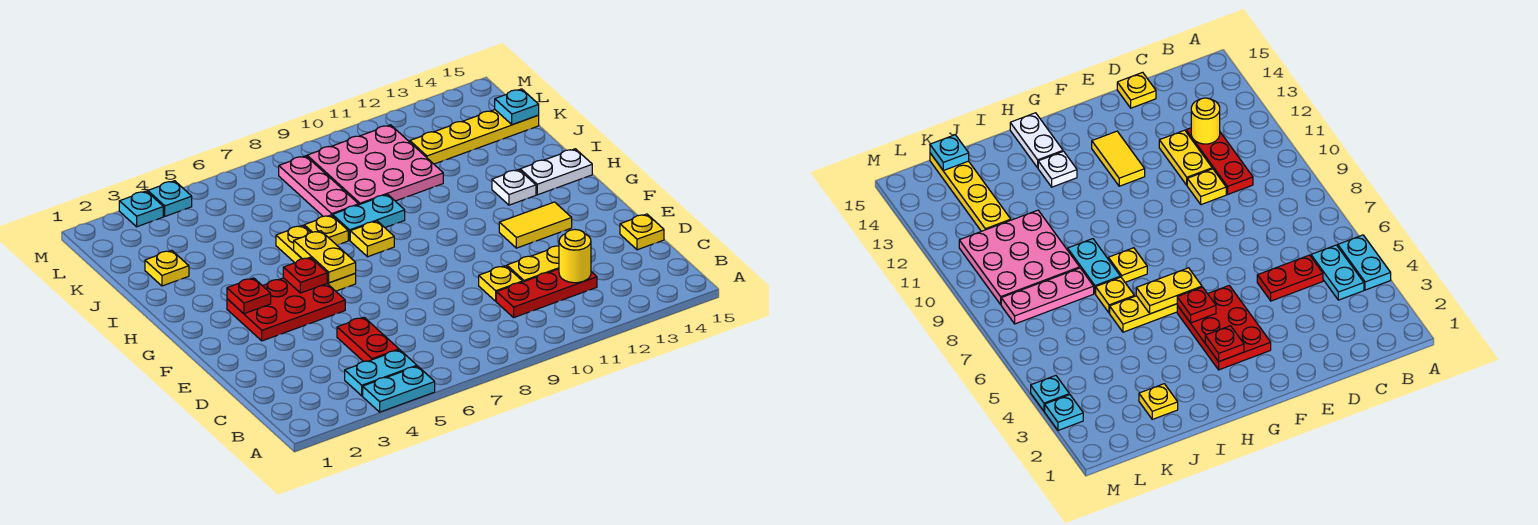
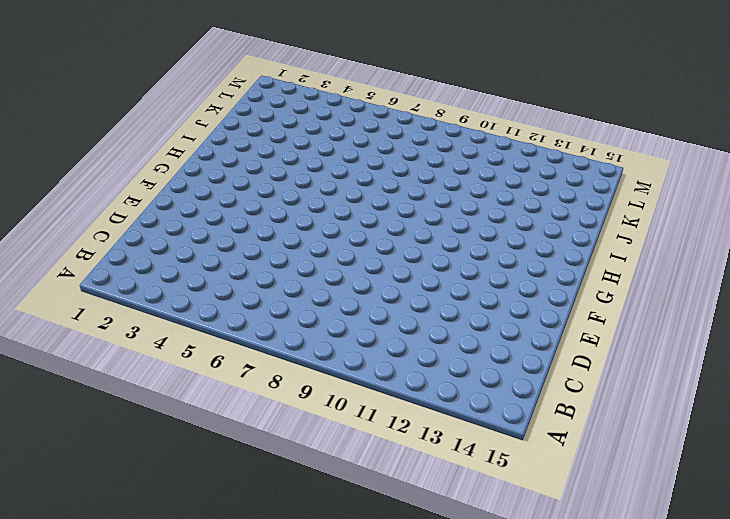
none -> cyan plate A4:A5 level 1
none -> cyan plate B4:B5 level 1
none -> red plate C5:D5 level 1

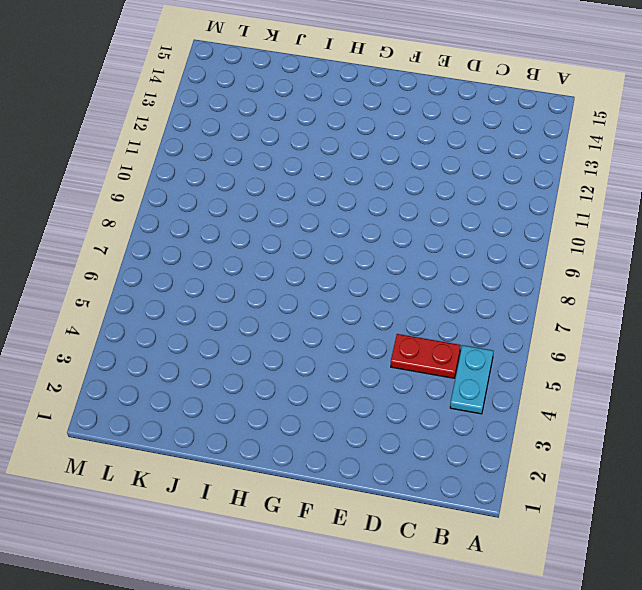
none -> cyan plate A4:A5 level 1
none -> red plate C10:C12 level 1
none -> yellow plate D10 level 1

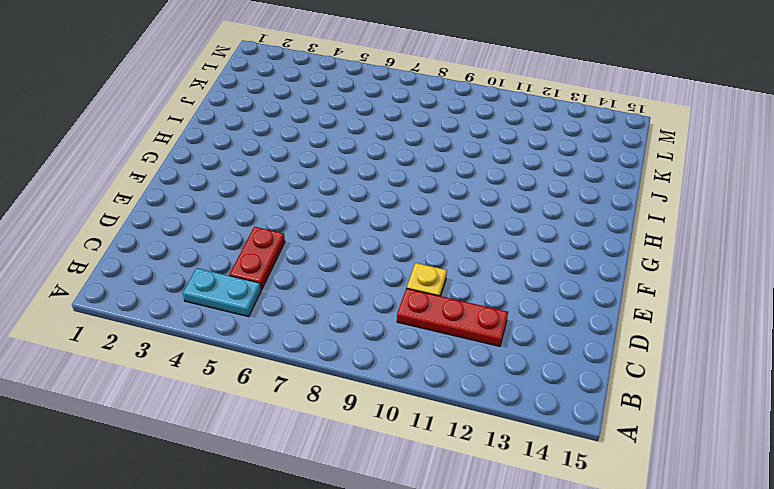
none -> cyan plate A4:A5 level 1
none -> yellow plate D11:D12 level 1
none -> yellow plate D15 level 1

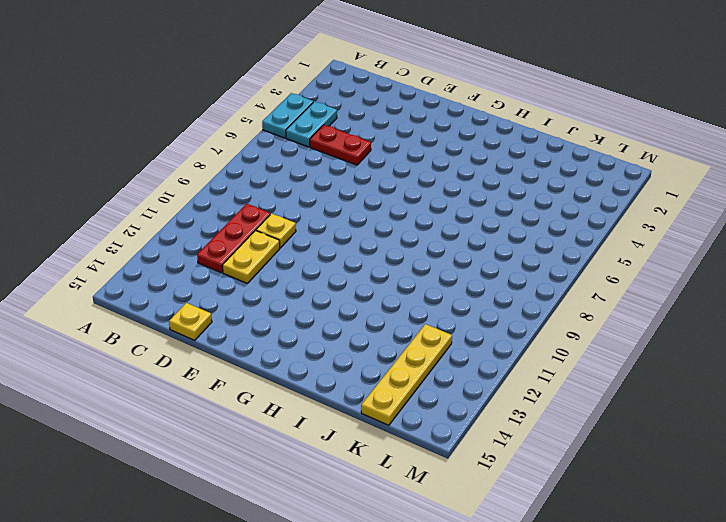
none -> red plate F3:G5 level 1
none -> yellow tile F12:F13 level 1
none -> yellow plate G6:I6 level 1

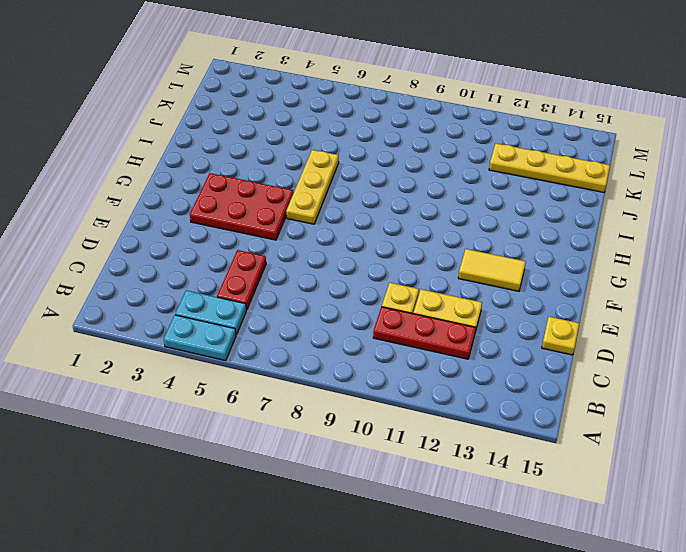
none -> yellow plate H8 level 1
none -> white plate H13 level 1
none -> white plate H14:H15 level 1

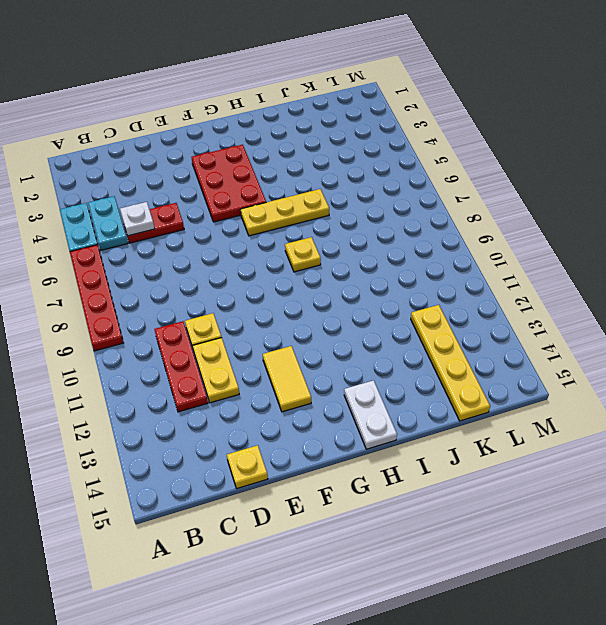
red plate A6:A9 level 1 -> none
white plate C5 level 2 -> white plate H13 level 1
none -> yellow plate I7 level 1
none -> cyan plate I8:I9 level 1
none -> yellow plate J2 level 1

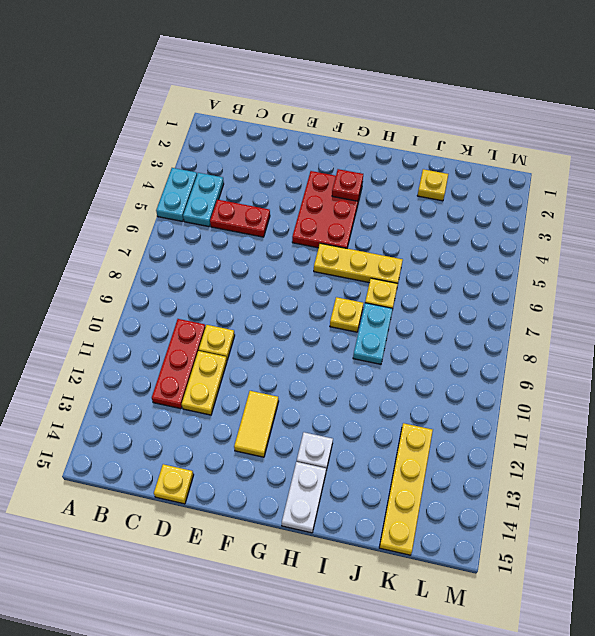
none -> pink plate J8:L8 level 1
none -> pink plate J9:L11 level 1
none -> cyan plate M3 level 1

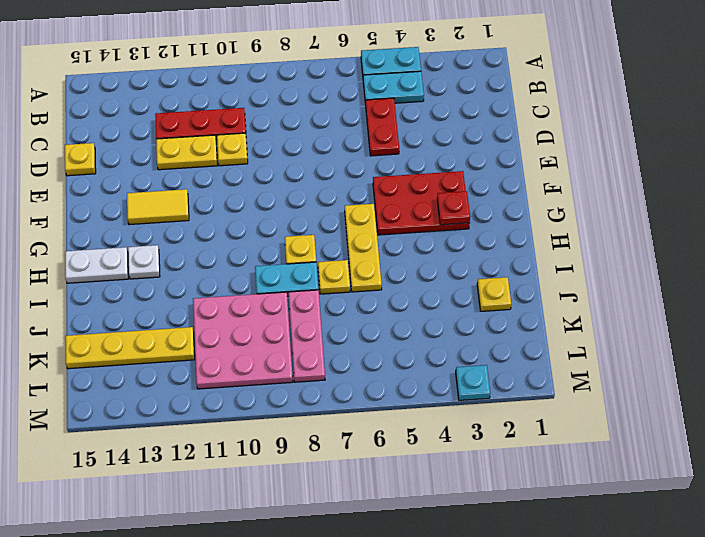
none -> cyan plate M4 level 1
none -> yellow round brick C12 level 2
none -> red plate G5 level 2

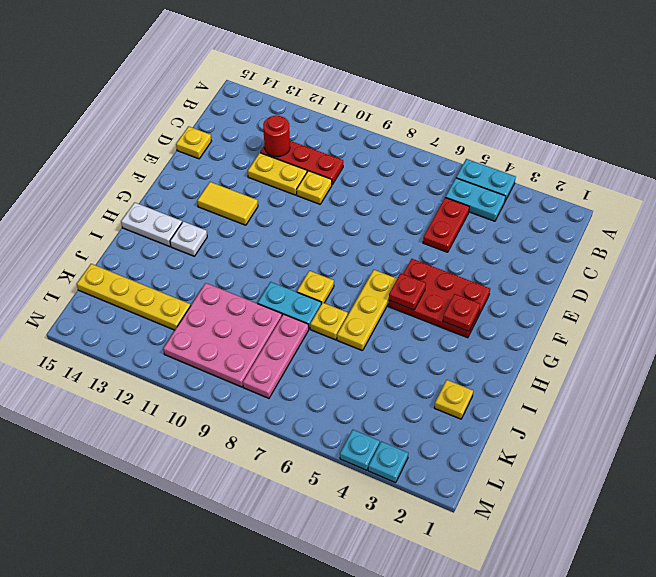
red round brick C12 level 2 -> yellow round brick C12 level 2
none -> yellow plate G6:H6 level 2
none -> cyan plate K15 level 2

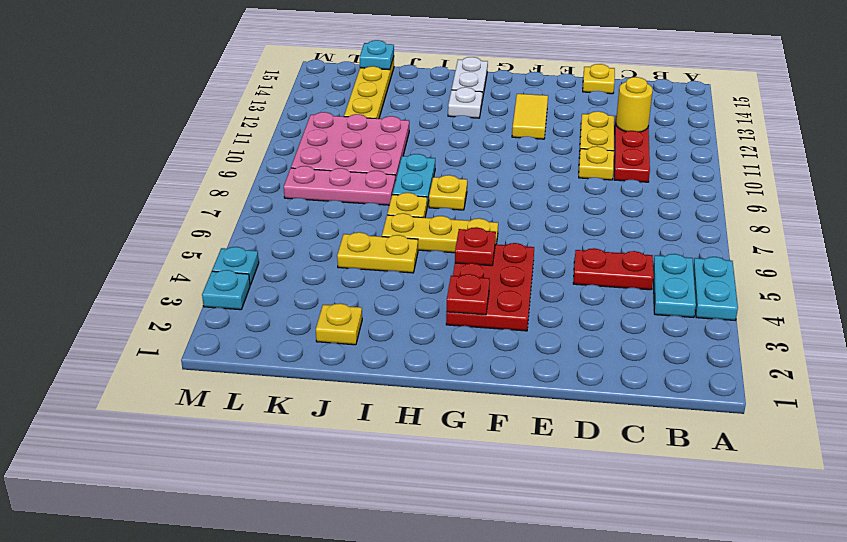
yellow plate I5:J5 level 1 -> yellow plate G6:H6 level 2

